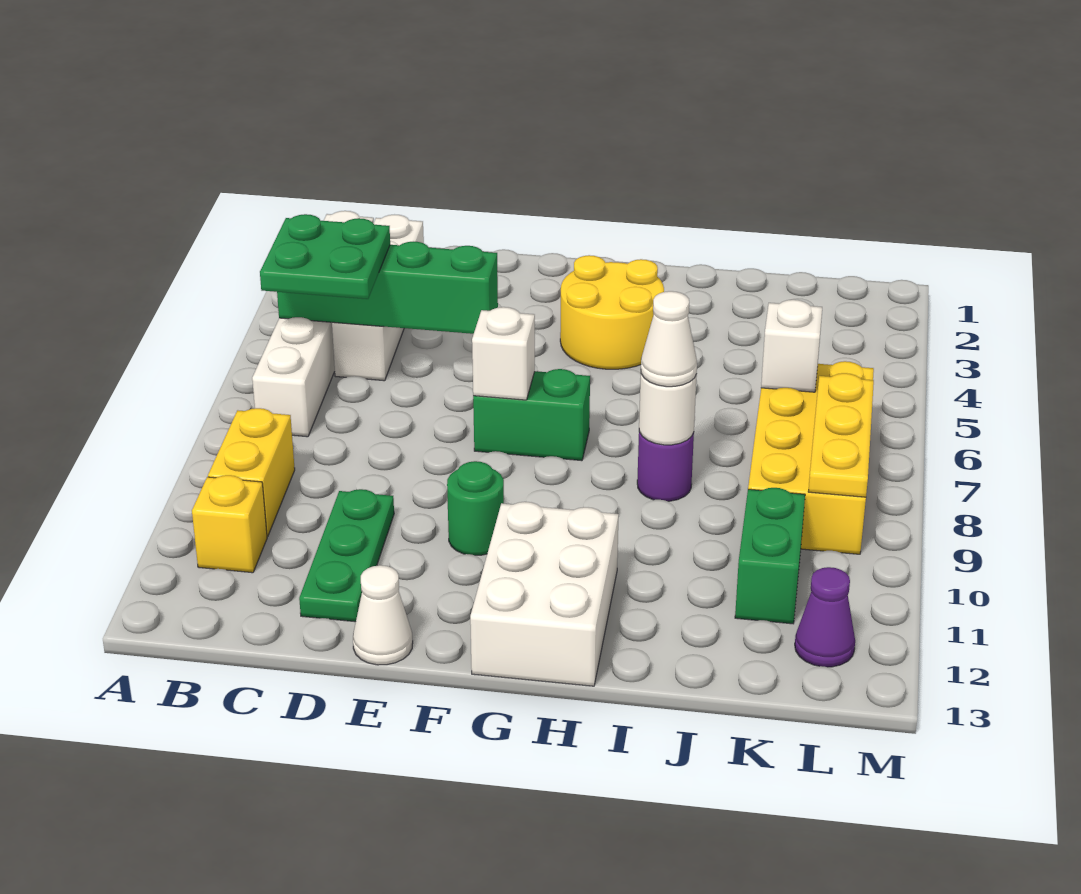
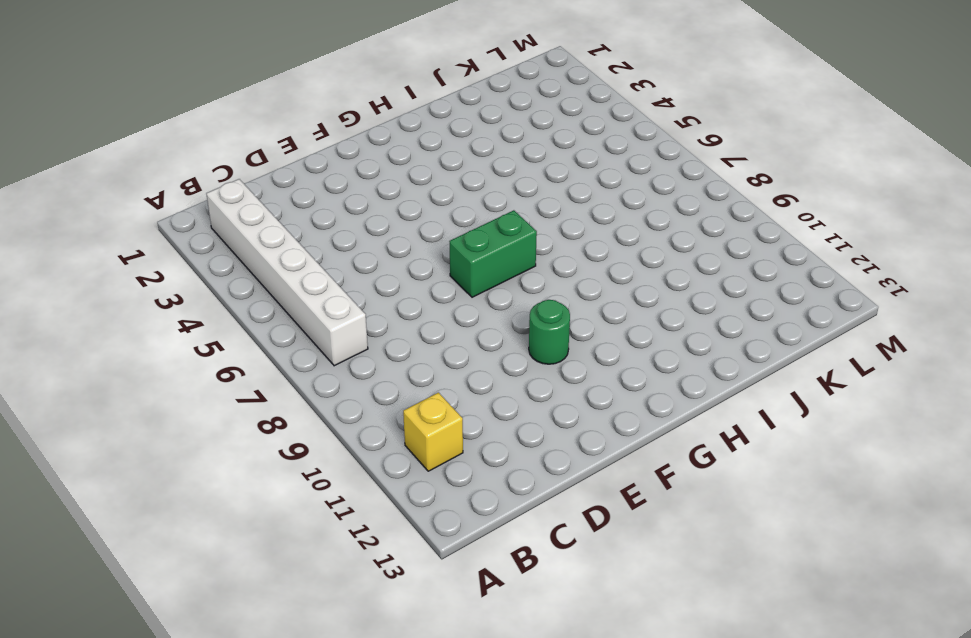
none -> yellow brick B9:B10 level 1
none -> white brick C2:C5 level 1
none -> green plate D10:D12 level 1

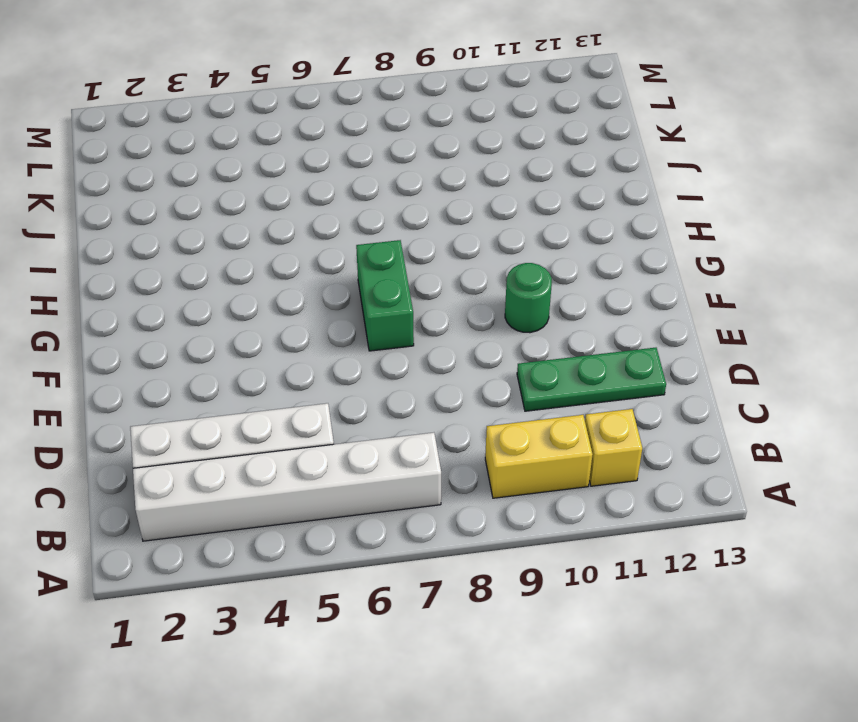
none -> white cone E13 level 1
none -> yellow round brick G3:H4 level 1
none -> white brick G11:H13 level 1

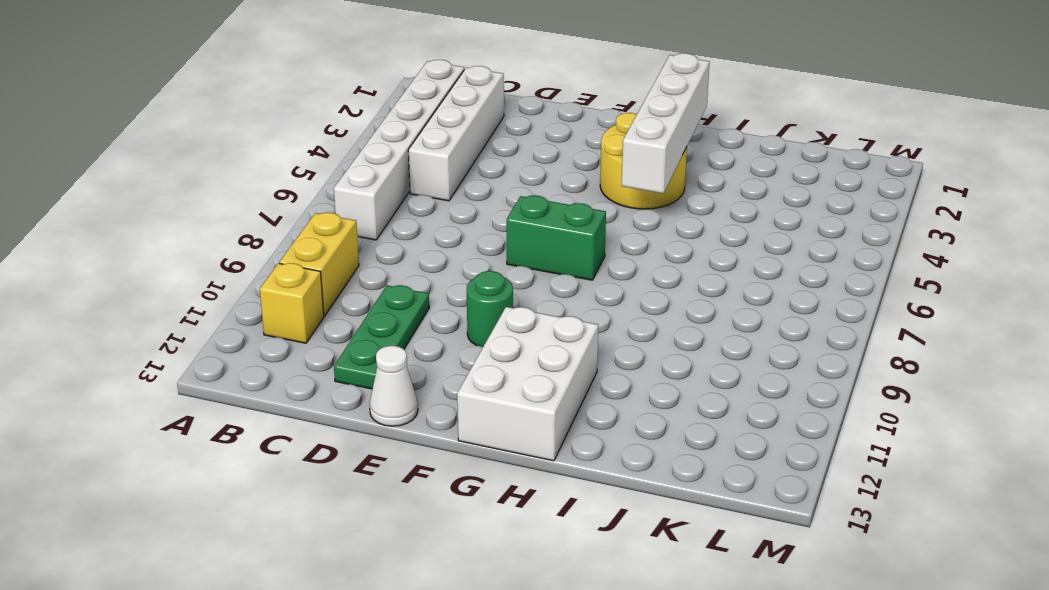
white brick H2:H5 level 2 -> none
none -> purple round brick I8 level 1
none -> yellow brick K6:L9 level 1
none -> green brick K10:K11 level 1

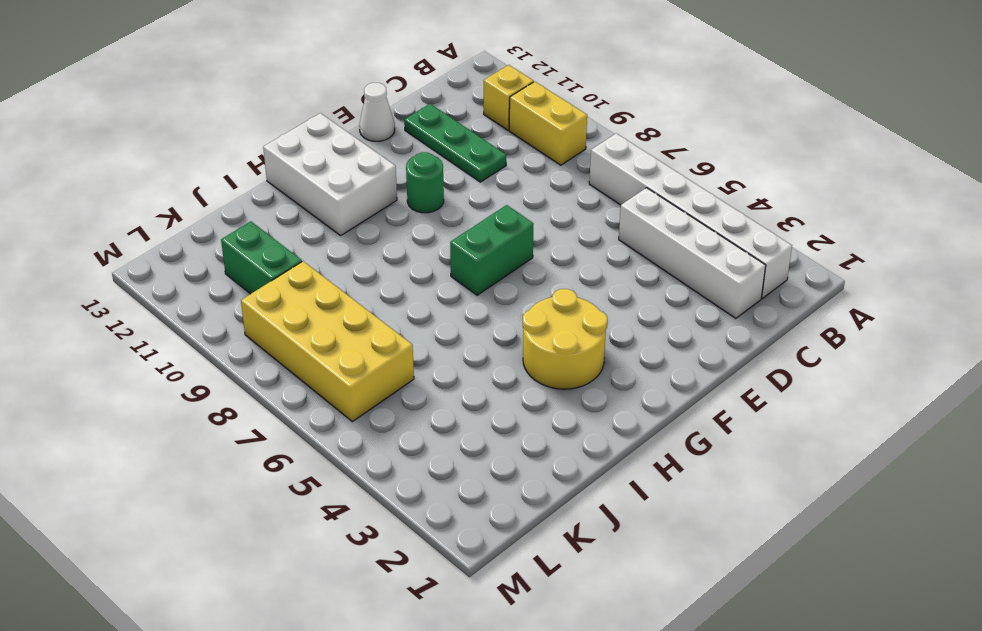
none -> purple round brick I8 level 1
none -> purple cone L12 level 1
none -> green brick B5:E5 level 2

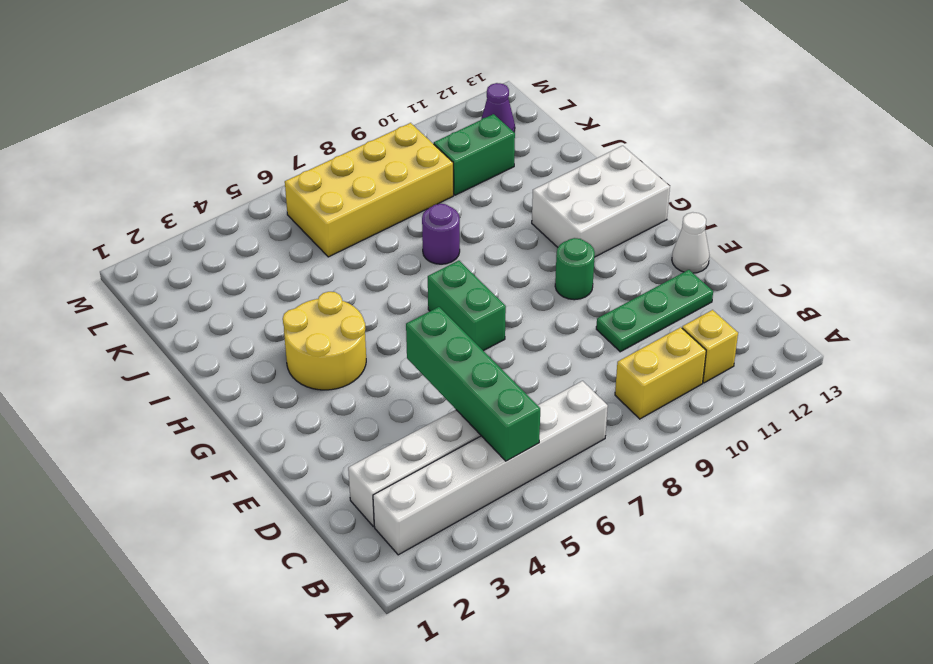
none -> white brick F7 level 2
none -> white round brick I8 level 2
none -> white brick K6 level 2

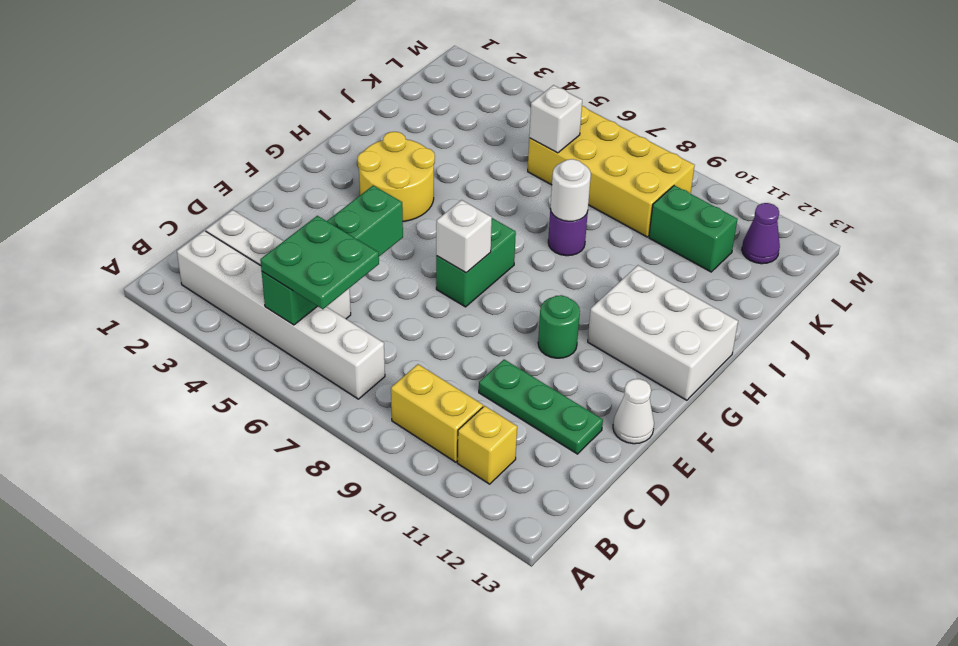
none -> yellow plate L7:L9 level 2
none -> white cone I8 level 3

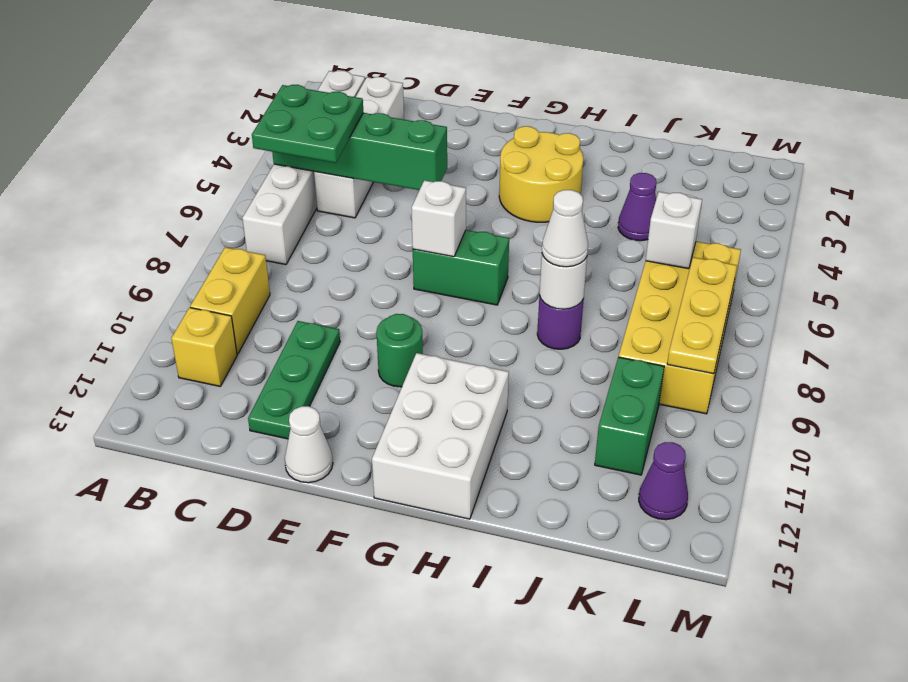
purple cone J4 level 1 -> none

